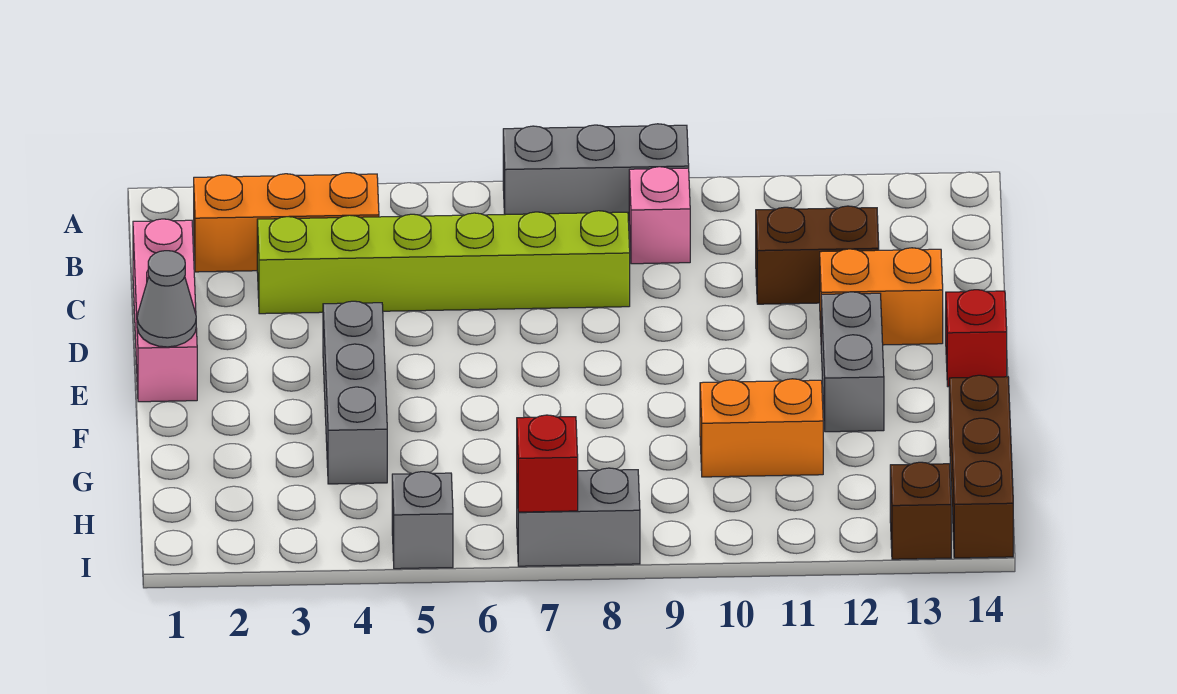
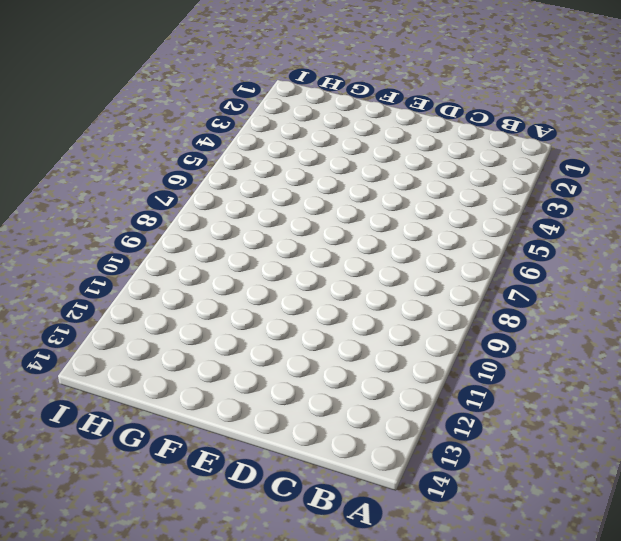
none -> grey brick A7:A9 level 1
none -> orange brick B2:B4 level 1
none -> pink brick B9 level 1

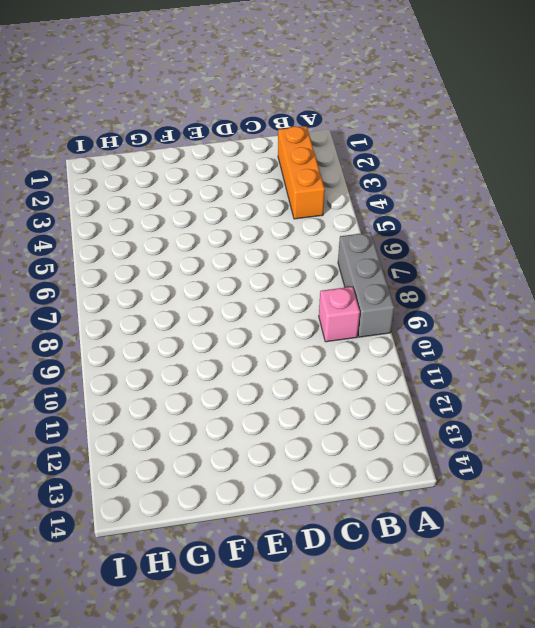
none -> pink brick C1:E1 level 1
none -> lime brick C3:C8 level 1
none -> brown brick C11:C12 level 1

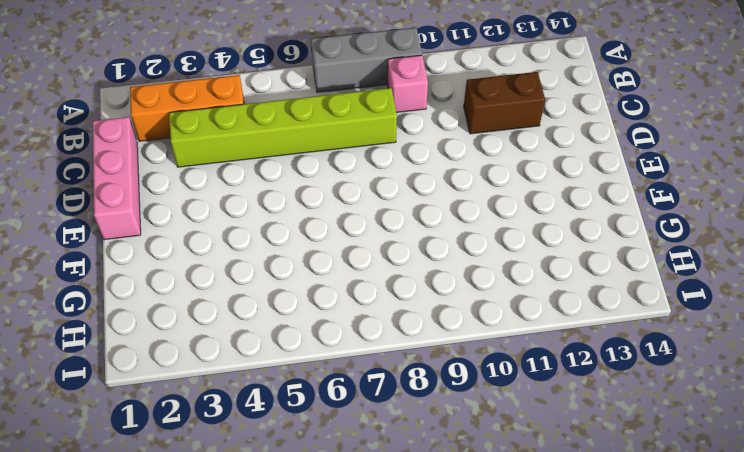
none -> orange brick D12:D13 level 1
none -> grey brick E4:G4 level 1
none -> grey brick E12:F12 level 1

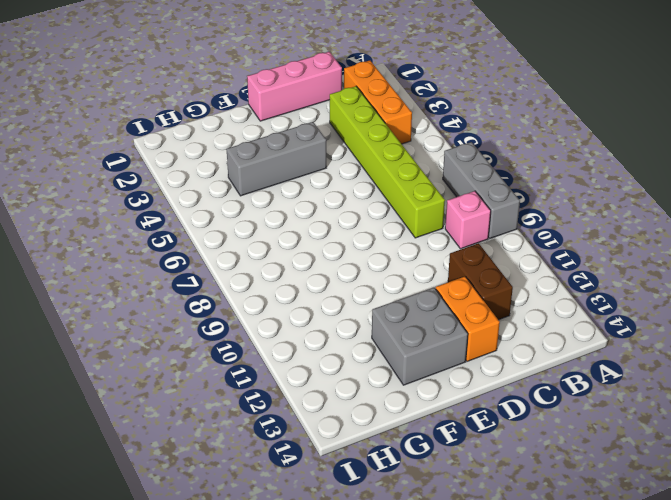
grey brick E12:F13 level 1 -> grey brick E12:F12 level 1
none -> red brick E14 level 1
none -> orange brick G10:G11 level 1
none -> brown brick G14:I14 level 1

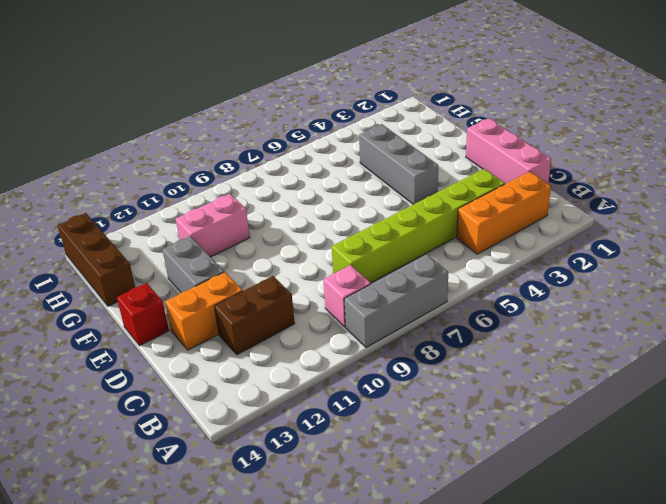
pink brick G10:G11 level 1 -> orange brick G10:G11 level 1
none -> grey brick I5 level 1
none -> grey brick I7:I8 level 1
none -> brown brick I13 level 1

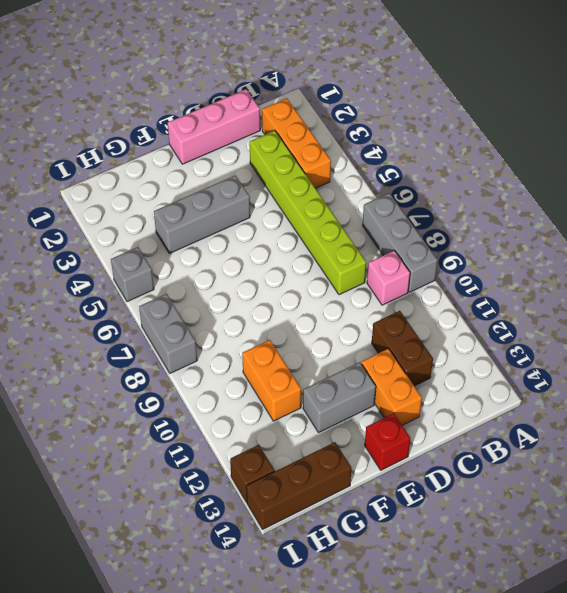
none -> grey cone E1 level 2
none -> red brick I7 level 2

